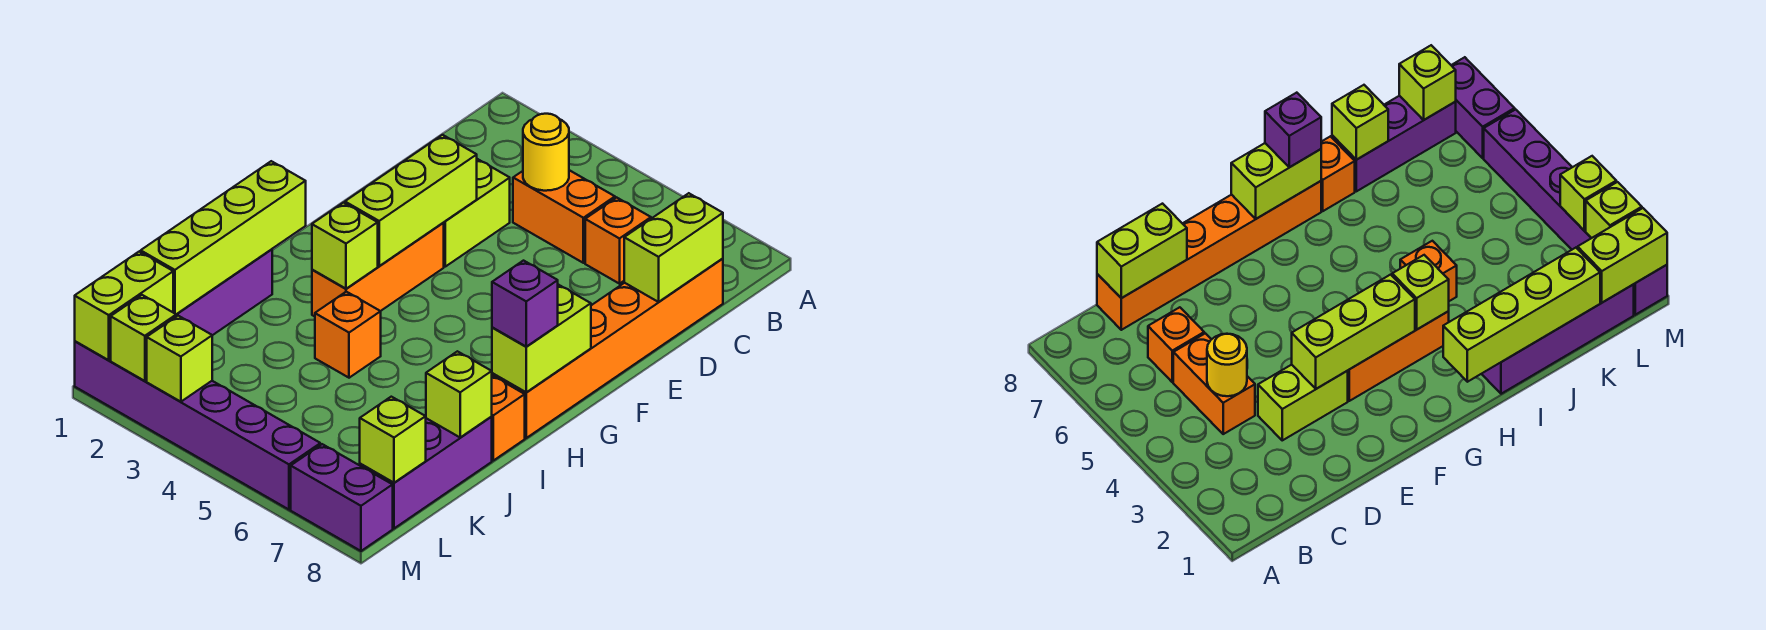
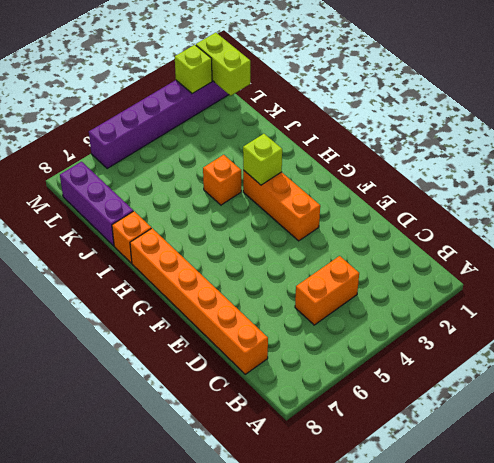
none -> orange brick C6 level 1
none -> lime brick D3:E3 level 1
none -> purple brick I1:L1 level 1

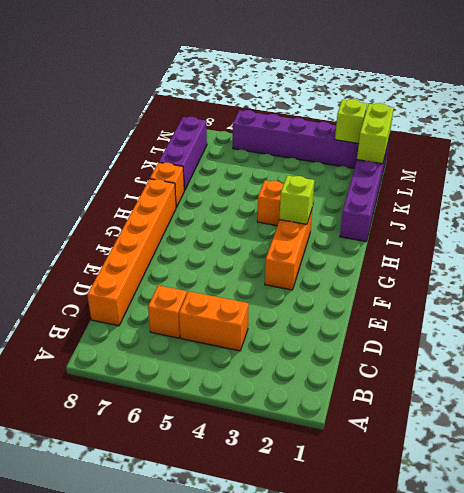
none -> lime brick D3:E3 level 1
none -> purple brick M7:M8 level 1
none -> yellow round brick C4 level 2

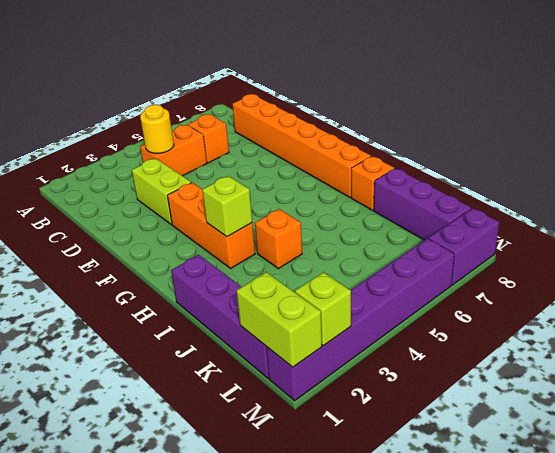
none -> lime brick C8:D8 level 2
none -> lime brick E3:G3 level 2
none -> lime brick G8:H8 level 2

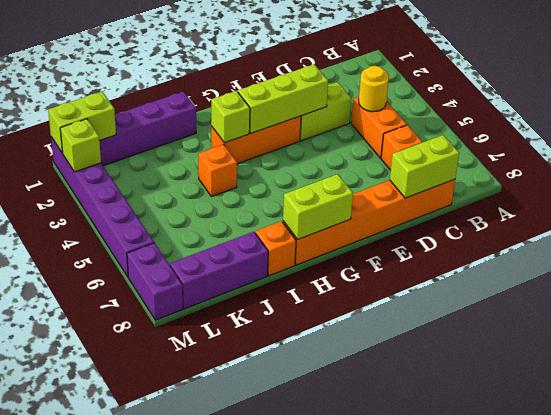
none -> lime brick H1:K1 level 2
none -> lime brick J8 level 2
none -> lime brick L8 level 2

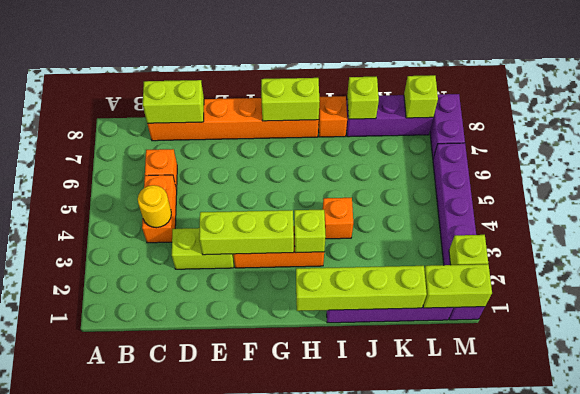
none -> lime brick M3 level 2
none -> purple brick H8 level 3

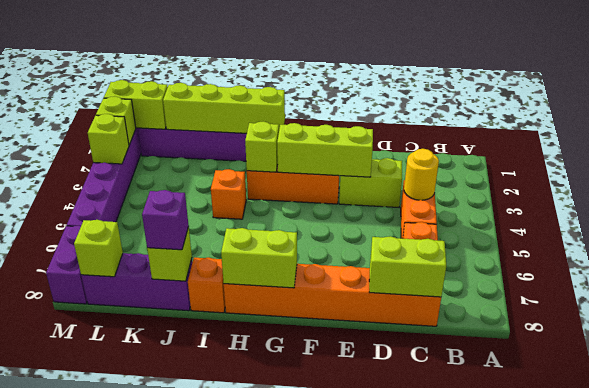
purple brick J8 level 3 -> purple brick H8 level 3

